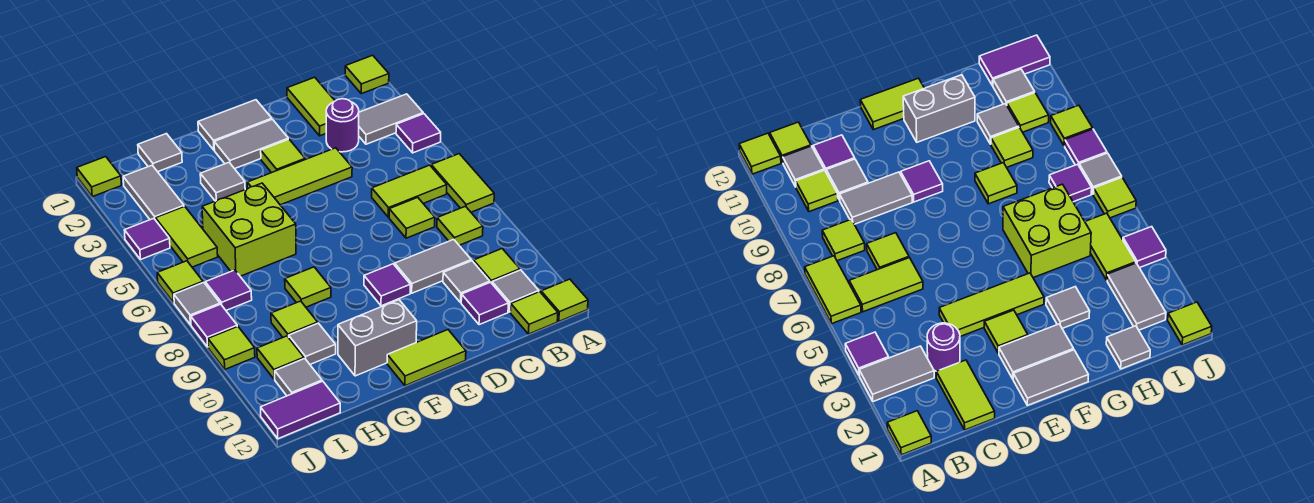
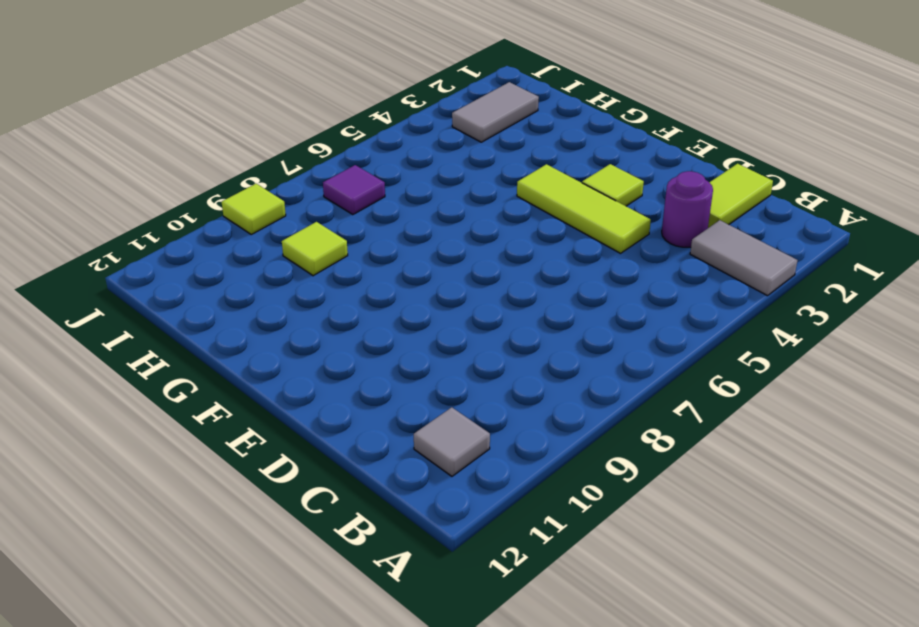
none -> lime tile A1 level 1
none -> purple tile A4 level 1
none -> lime tile A6:A7 level 1
none -> lime tile A12 level 1

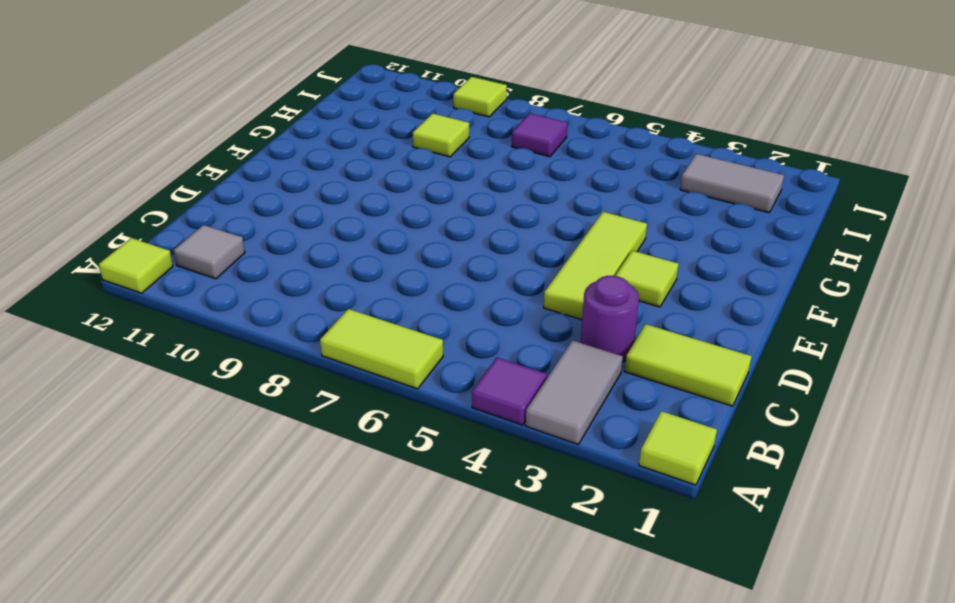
none -> lime tile B6:C6 level 1
none -> lime tile B8 level 1
none -> lime tile B10 level 1
none -> lime tile B12 level 1

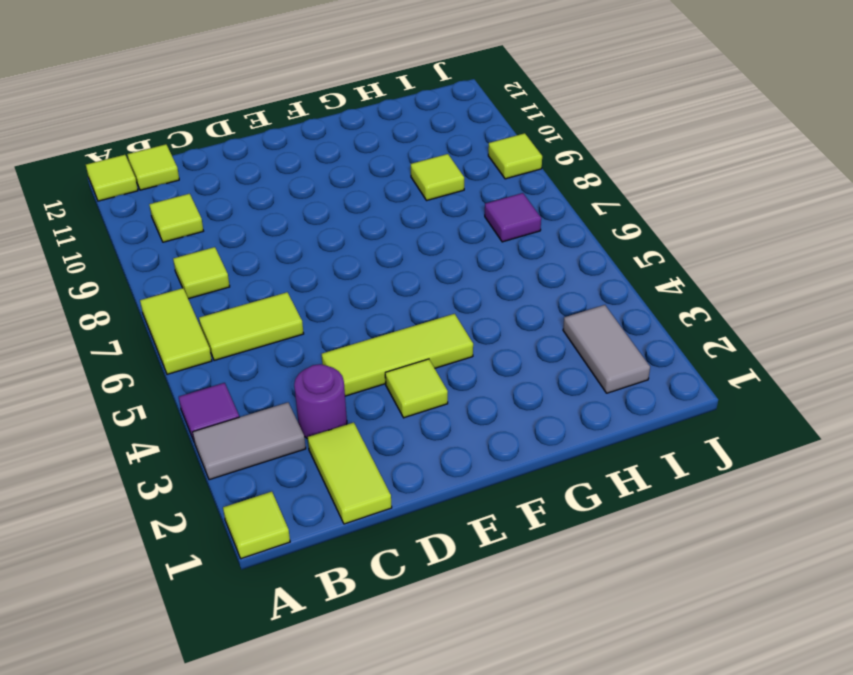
none -> grey tile B11 level 1
none -> lime tile C7 level 1
none -> grey tile C9:D9 level 1
none -> grey tile C10 level 1

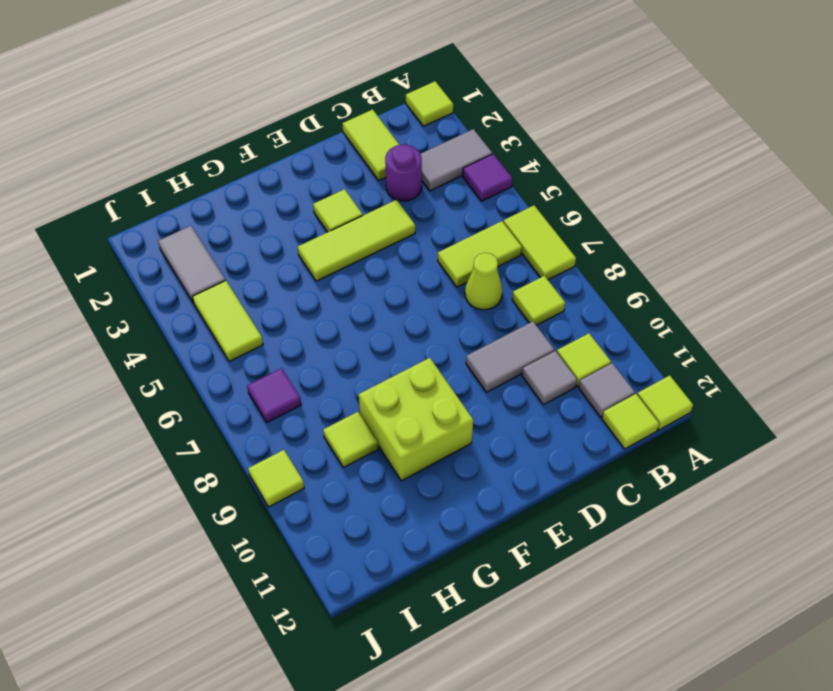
lime cone C7 level 1 -> lime tile C7 level 1
lime brick F9:G10 level 1 -> lime brick G5:H6 level 1
none -> purple tile C11 level 1
none -> grey tile E1:F1 level 1
none -> grey tile E2:F2 level 1
none -> purple tile E9 level 1

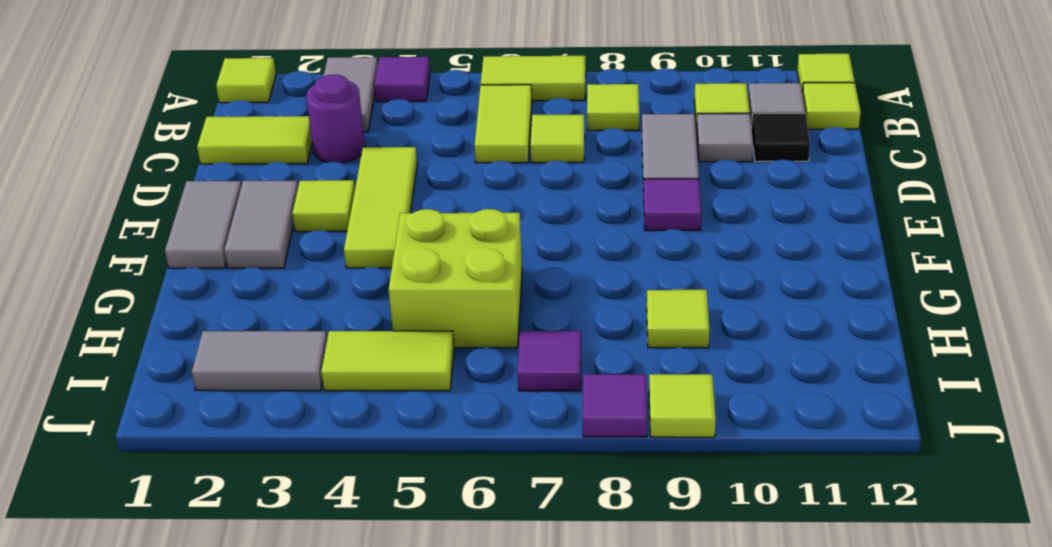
black tile C11 level 1 -> purple tile C11 level 1
none -> lime tile E12:F12 level 1
none -> grey brick F11:G11 level 1
none -> grey tile G3 level 1
none -> lime tile G8 level 1

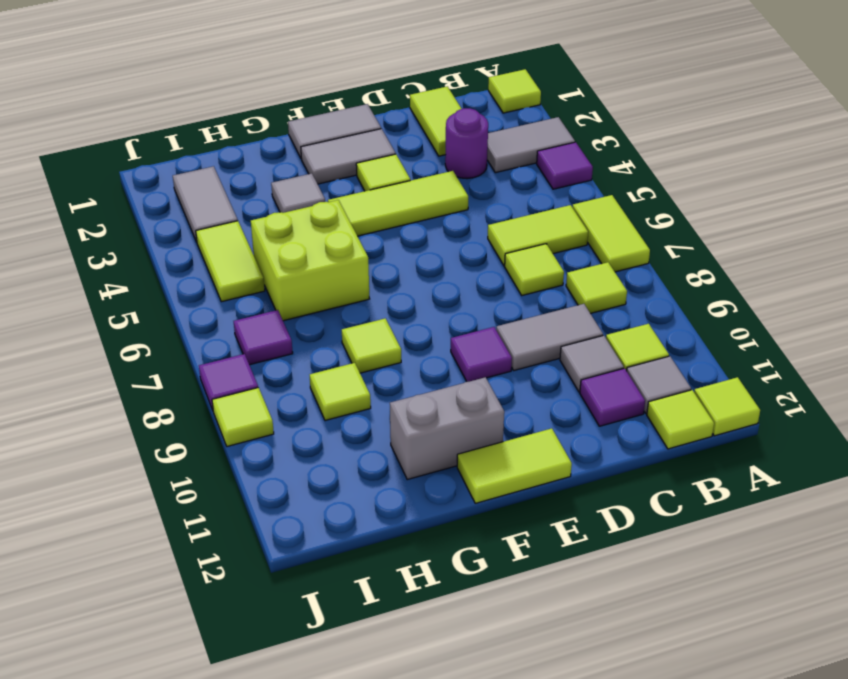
none -> grey tile H1 level 1
none -> grey tile H10 level 1
none -> lime tile I10 level 1
none -> grey tile I11 level 1

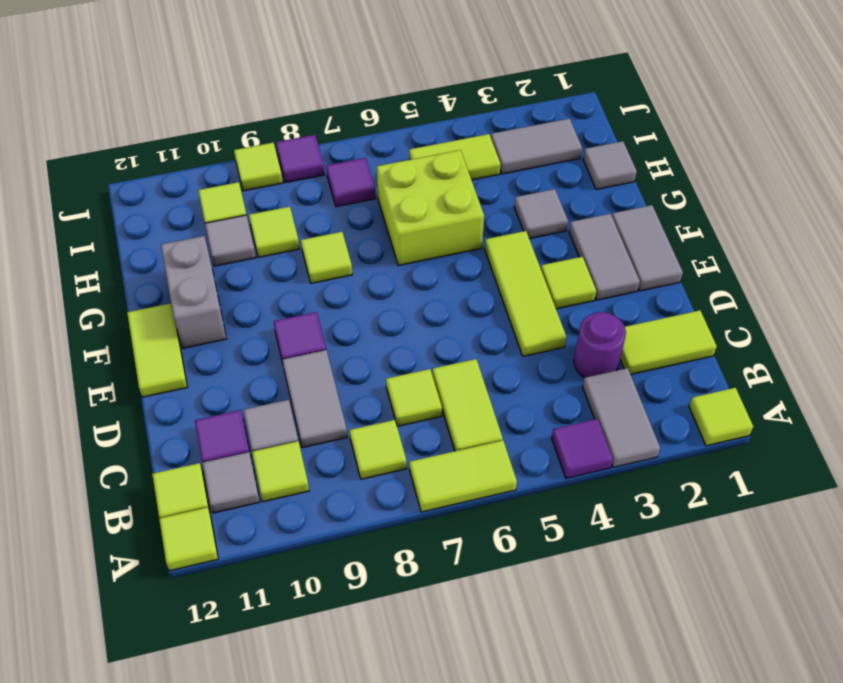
none -> grey tile I11 level 1
none -> purple tile I12:J12 level 1
none -> lime tile J1 level 1
none -> purple tile J4 level 1

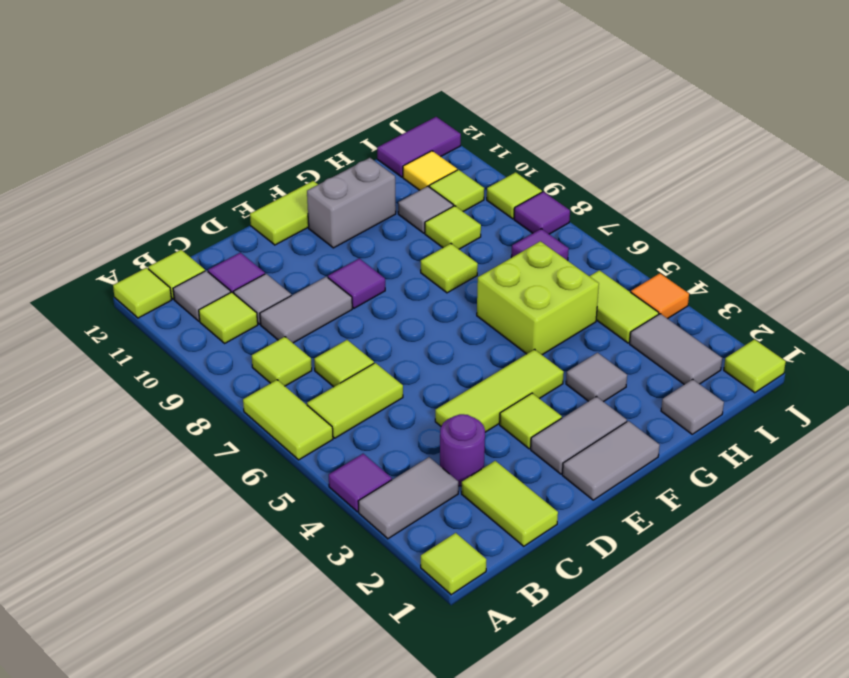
yellow tile I11 level 1 -> grey tile I11 level 1
orange tile J4 level 1 -> purple tile J4 level 1
none -> lime tile J6 level 1
none -> grey tile J7 level 1

